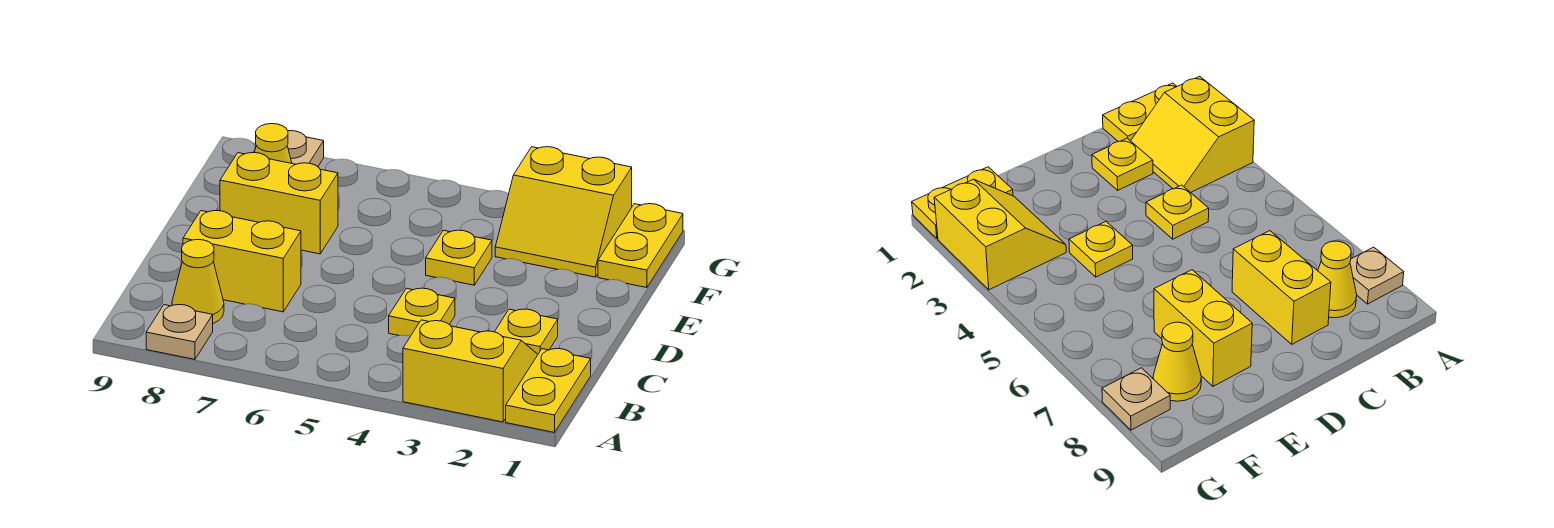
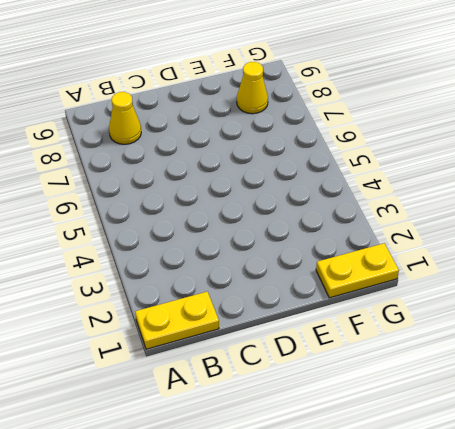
none -> yellow slope A2:B3 level 1 top A
none -> tan plate A8 level 1
none -> yellow plate C2 level 1

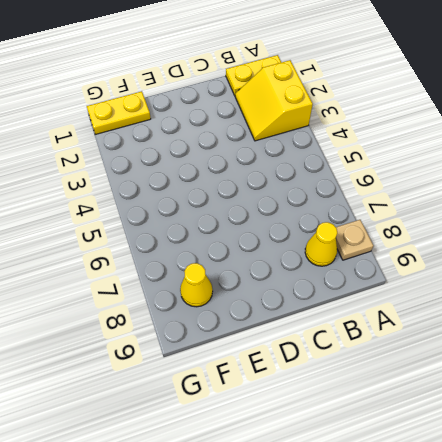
none -> yellow plate C2 level 1
none -> yellow plate C4 level 1
none -> yellow brick C7:C8 level 1

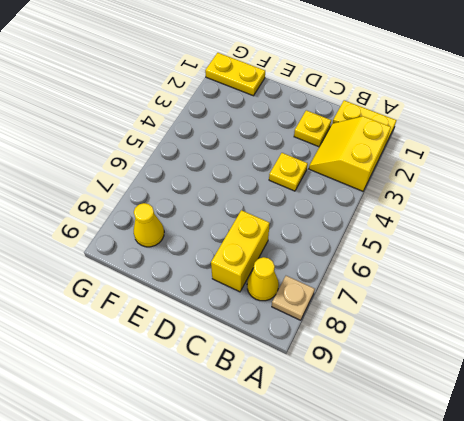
none -> yellow plate E4 level 1
none -> yellow brick E7:E8 level 1
none -> yellow slope F2:G3 level 1 top G

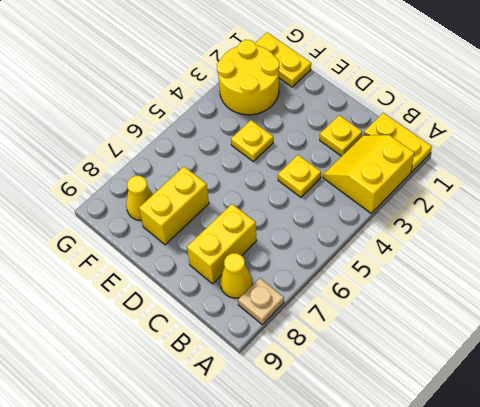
yellow round brick F2:G3 level 1 -> yellow slope F2:G3 level 1 top G
none -> tan plate G8 level 1

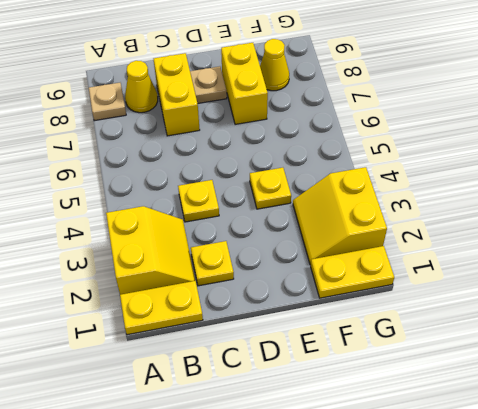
tan plate D8 level 1 -> tan plate G8 level 1

